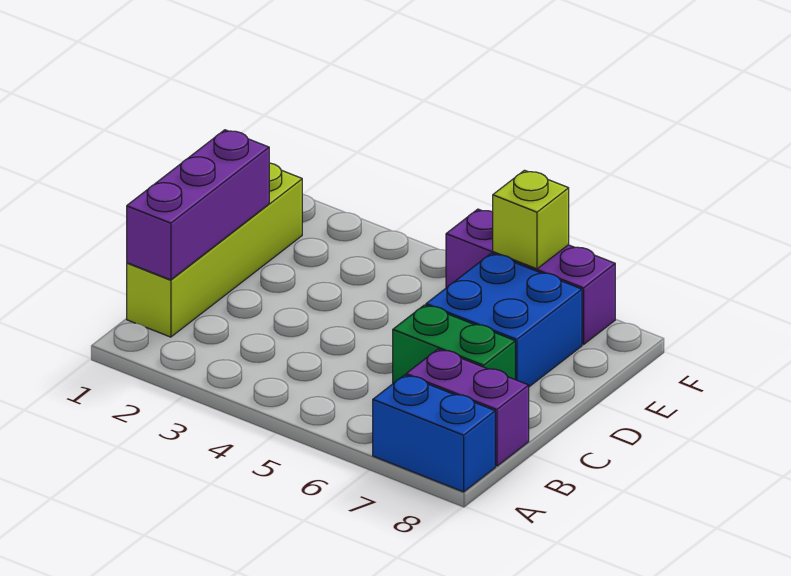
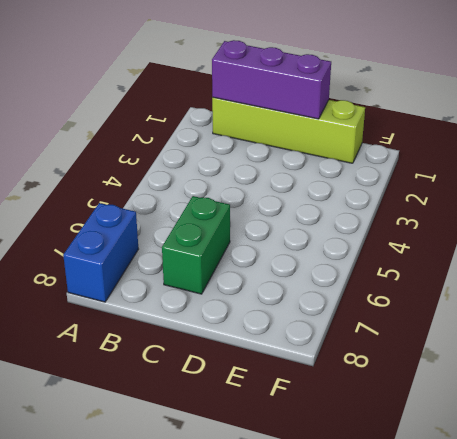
none -> purple brick B7:B8 level 1
none -> blue brick D6:E7 level 1

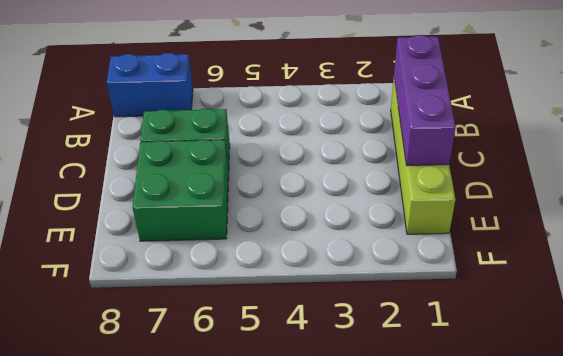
green brick D6:E7 level 1 -> blue brick D6:E7 level 1
none -> purple brick B7:B8 level 1
none -> purple brick F5:F7 level 1

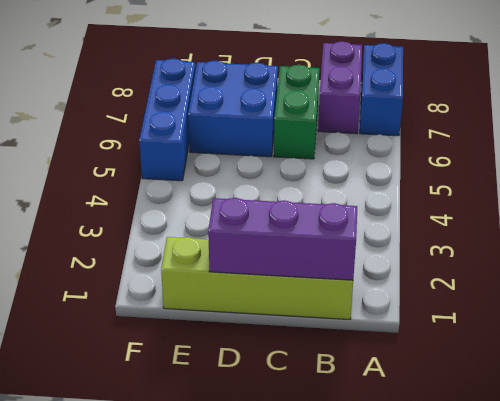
blue brick F5:F7 level 1 -> purple brick F5:F7 level 1
none -> lime brick F6 level 2

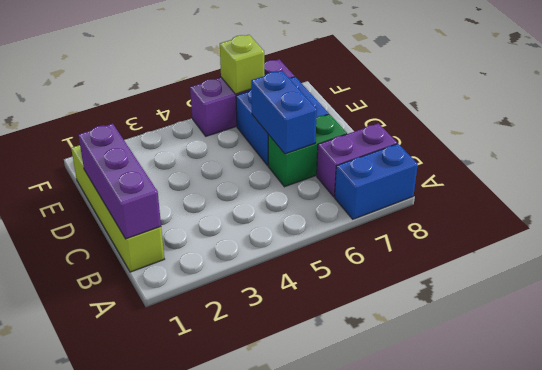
blue brick C6:D6 level 2 -> none

